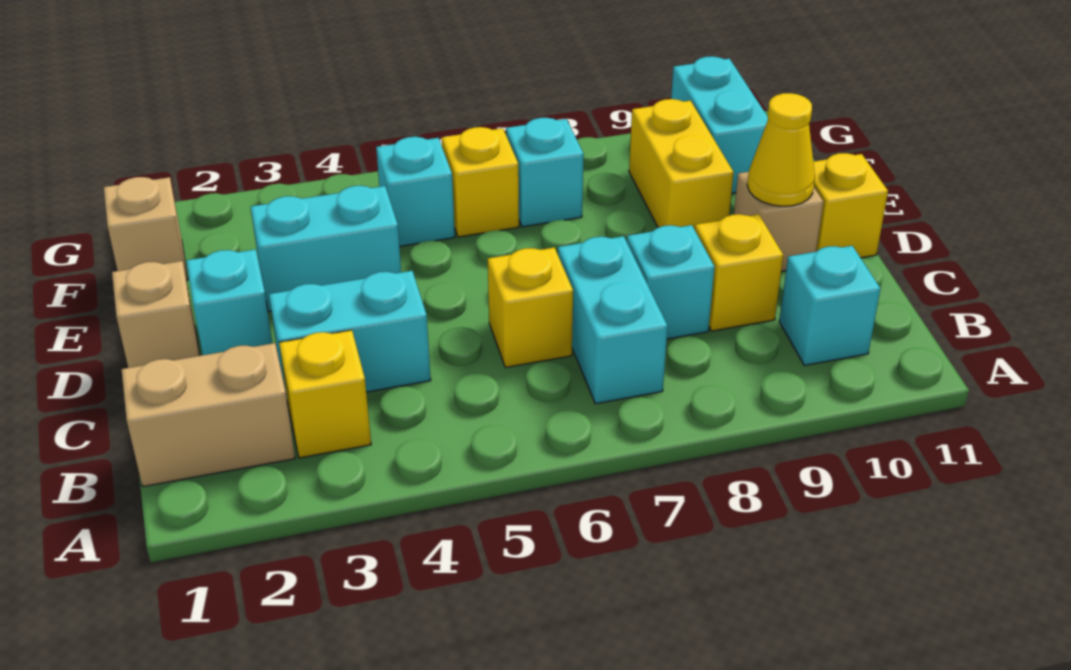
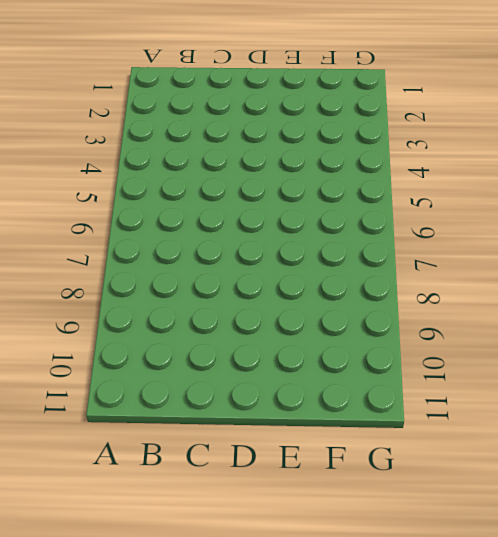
none -> tan brick B1:B2 level 1
none -> yellow brick B3 level 1
none -> cyan brick B7:C7 level 1

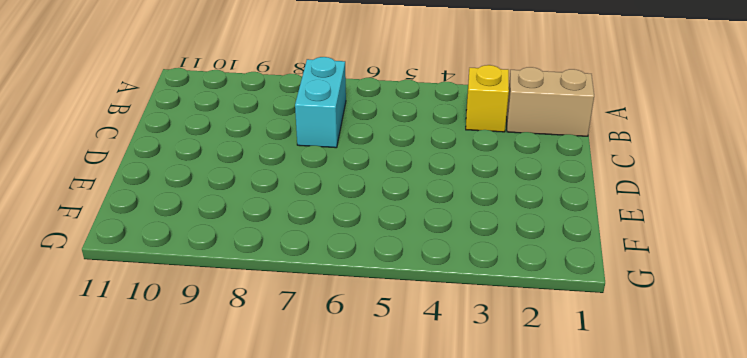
none -> cyan brick B10 level 1
none -> cyan brick C3:C4 level 1
none -> yellow brick C6 level 1

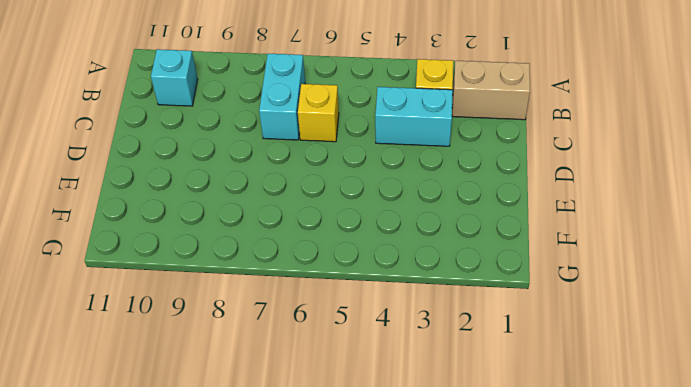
none -> cyan brick C8 level 1
none -> yellow brick C9 level 1
none -> tan brick D1 level 1

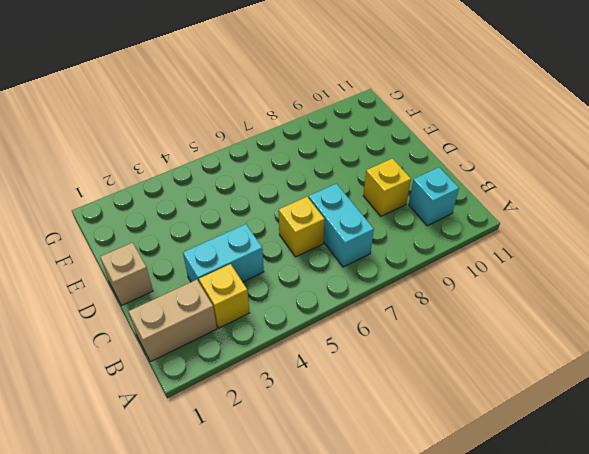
none -> cyan brick C8 level 1
none -> cyan brick D2 level 1
none -> tan brick D10 level 1

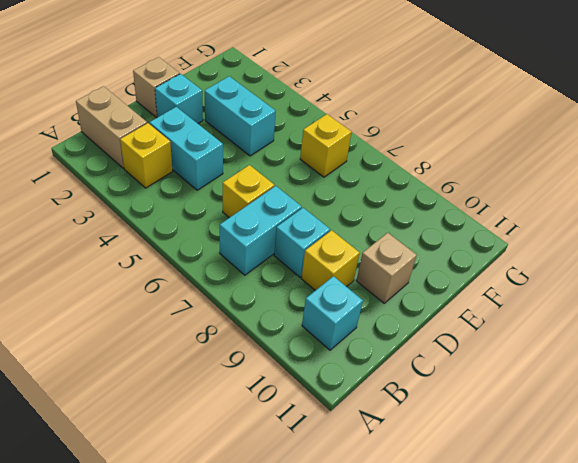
none -> yellow brick D11 level 1
none -> yellow brick E9:F9 level 1
none -> tan brick F1 level 1

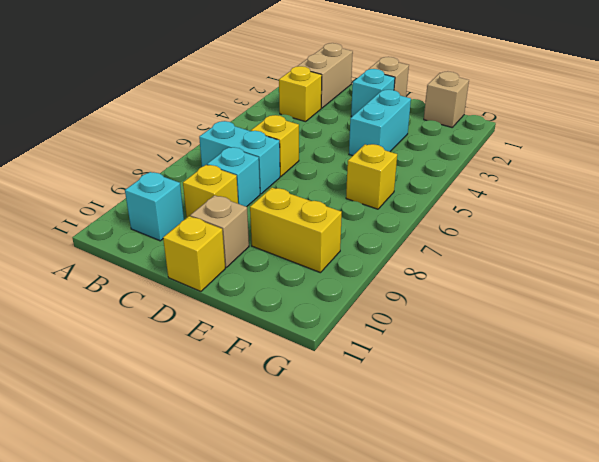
none -> cyan brick C3:C4 level 1
none -> cyan brick F5 level 1
none -> cyan brick F7 level 1

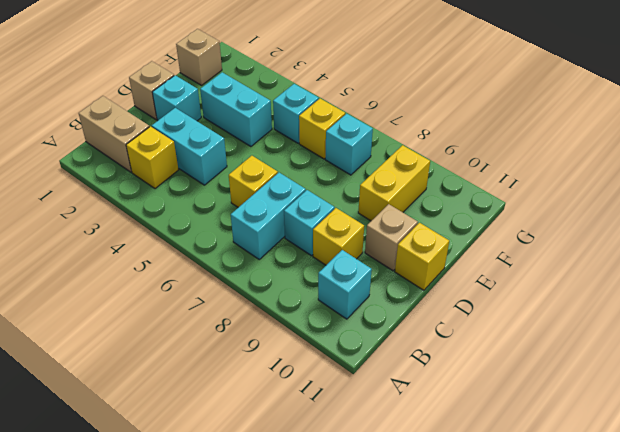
none -> cyan brick F10:G10 level 1
none -> yellow cone D10 level 2

